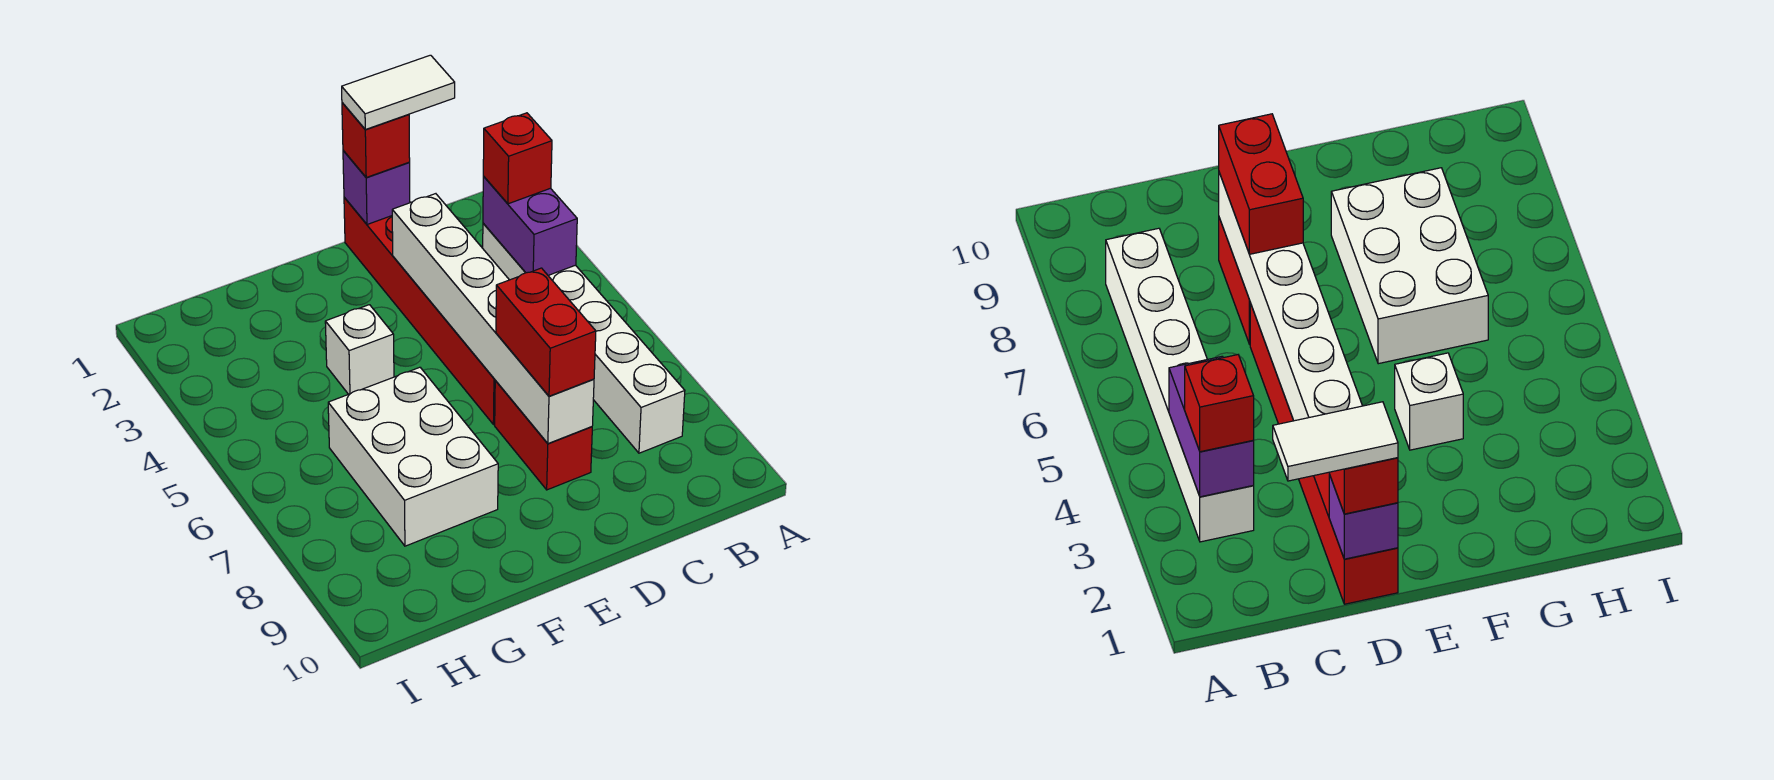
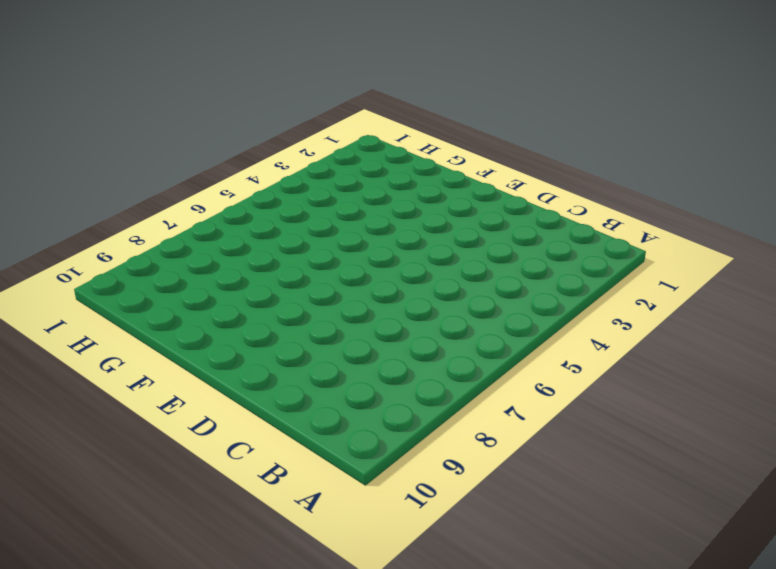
none -> white brick B3:B8 level 1
none -> red brick D1:D6 level 1
none -> red brick D7:D8 level 1

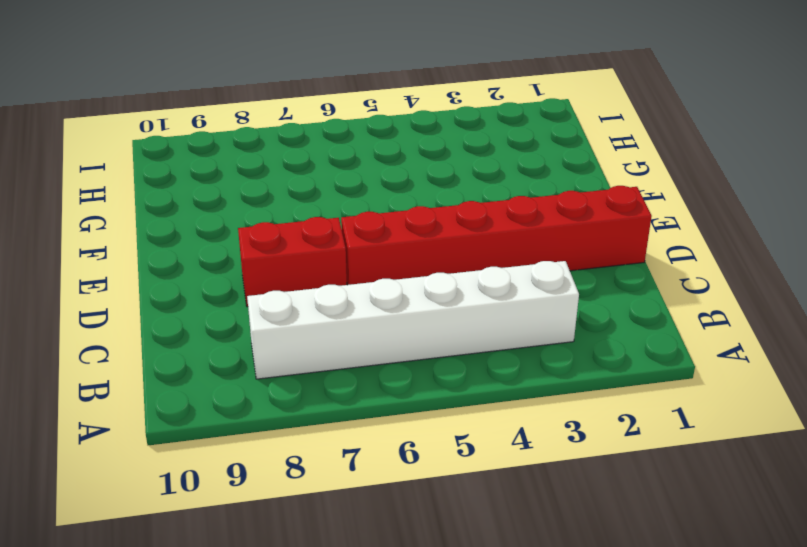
none -> white brick F4 level 1
none -> white brick F6:G8 level 1
none -> purple brick B3:B4 level 2

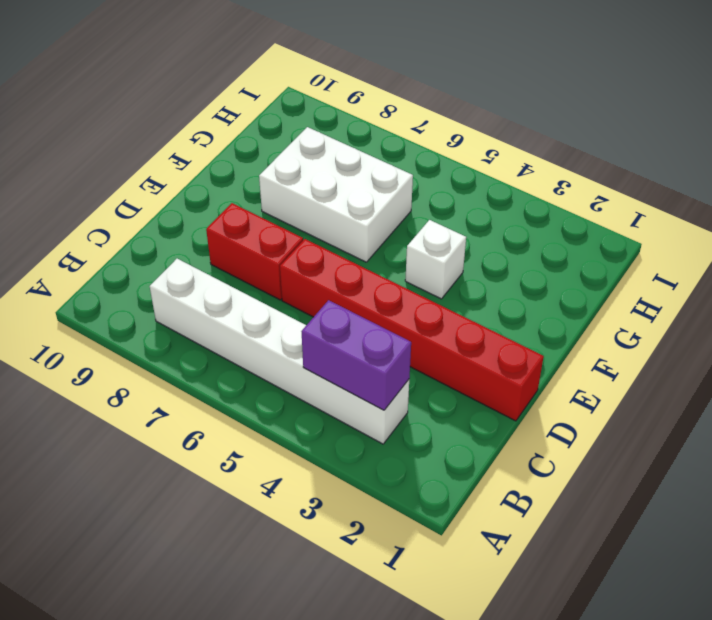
none -> purple brick D1 level 2
none -> white brick D3:D8 level 2
none -> red brick B3 level 3

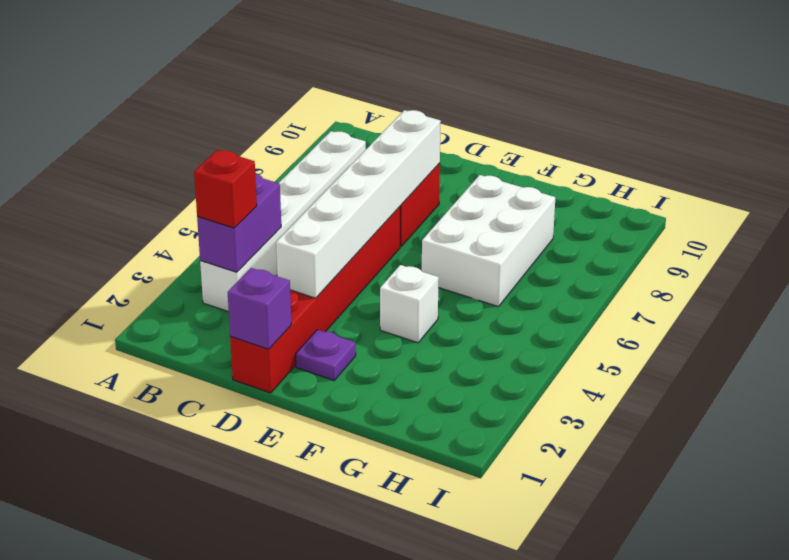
purple plate E2 level 1 -> none
none -> red brick D1 level 3
none -> red brick D7:D8 level 3
none -> white tile C1:D1 level 4

